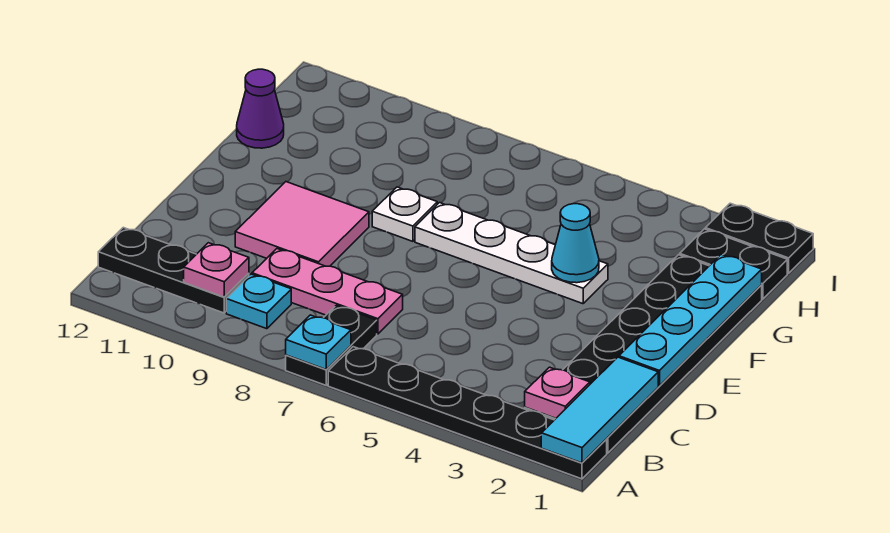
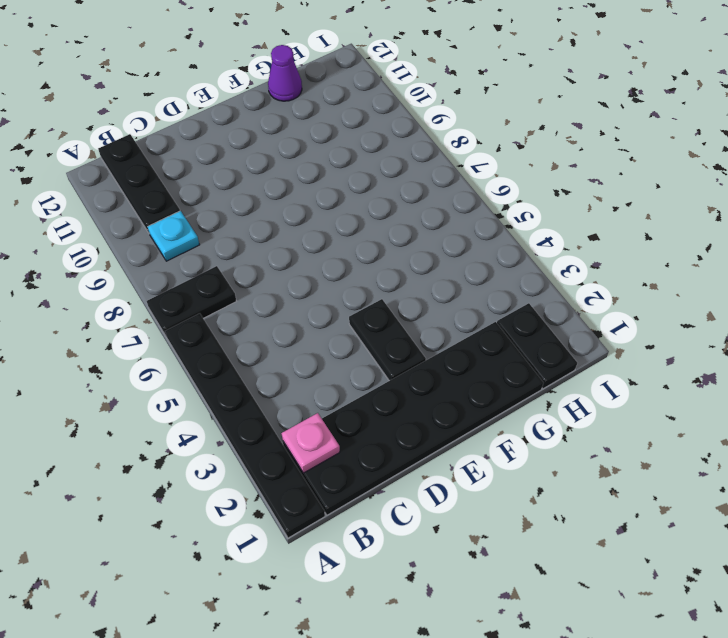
black plate E3:E4 level 1 -> black plate I1:I2 level 1
none -> pink plate C7:C9 level 1
none -> pink tile D9:E10 level 1
none -> white plate F4:F7 level 1

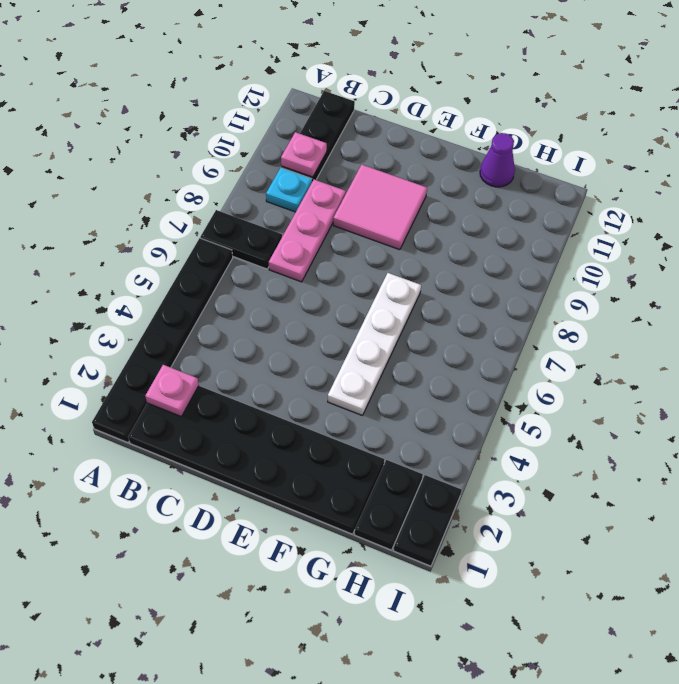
none -> white plate F8 level 1
none -> cyan tile A1:C1 level 2
none -> cyan plate A7 level 2

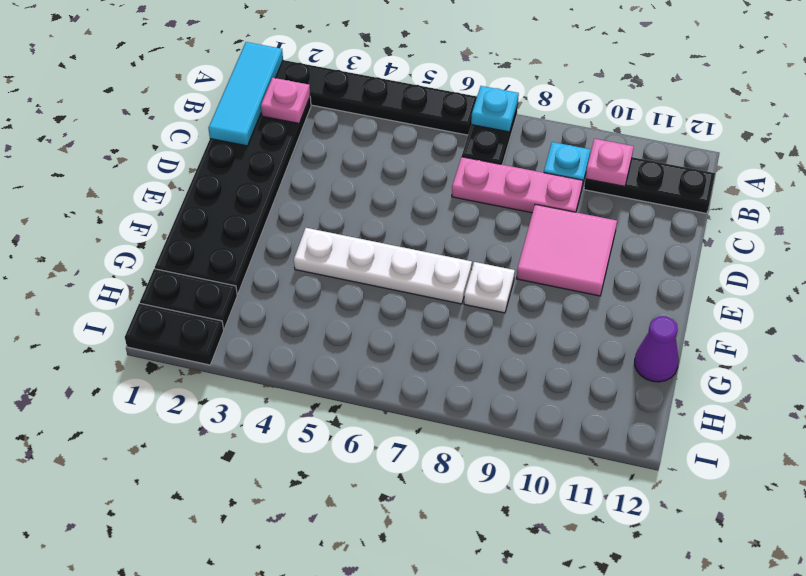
none -> cyan plate D1:G1 level 2
none -> cyan cone F4 level 2

